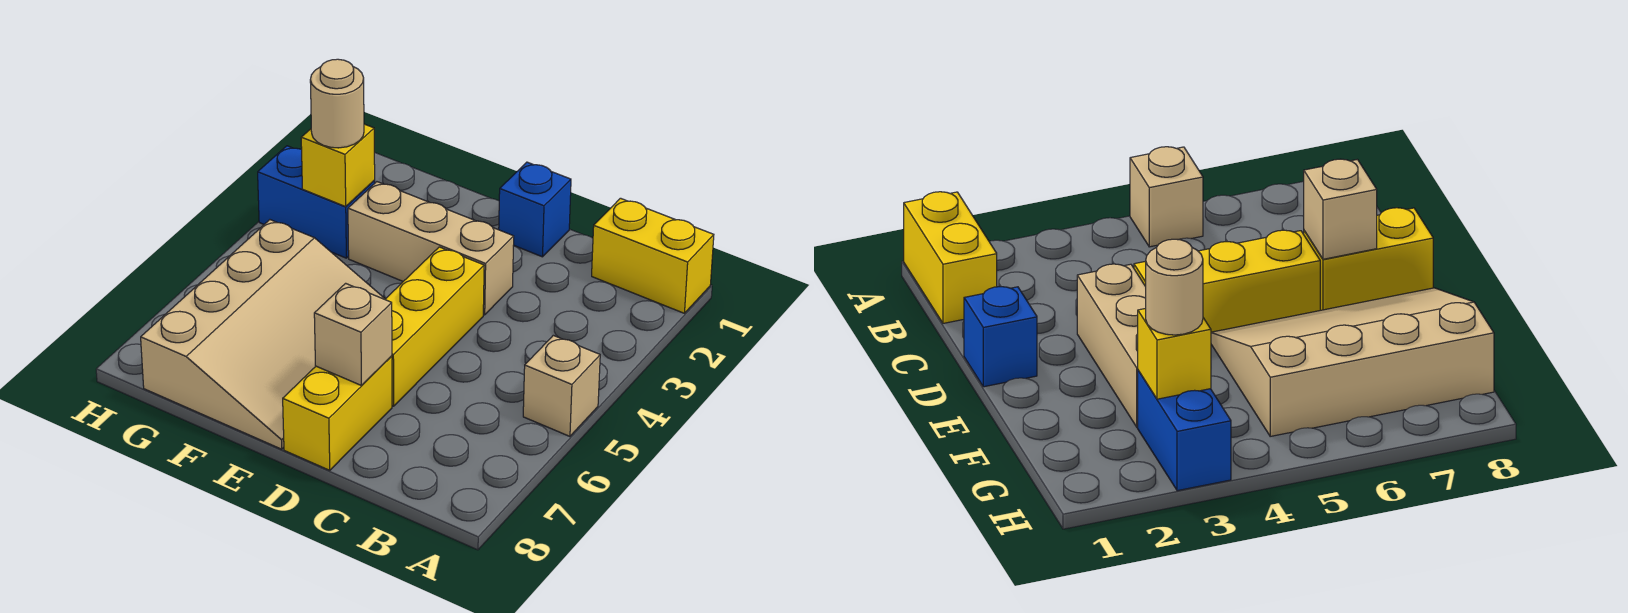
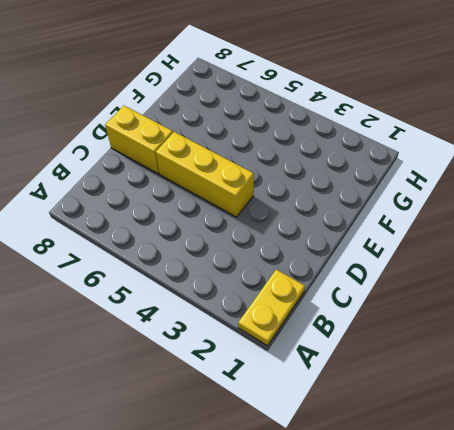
yellow plate A1:B1 level 1 -> yellow brick A1:B1 level 1
none -> tan brick A5 level 1
none -> blue brick D1 level 1

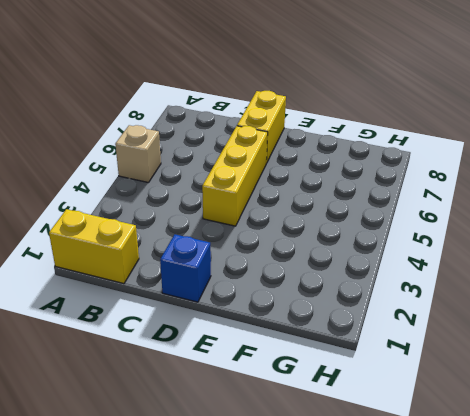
none -> tan brick D3:F3 level 1
none -> tan slope E5:G8 level 1 top G

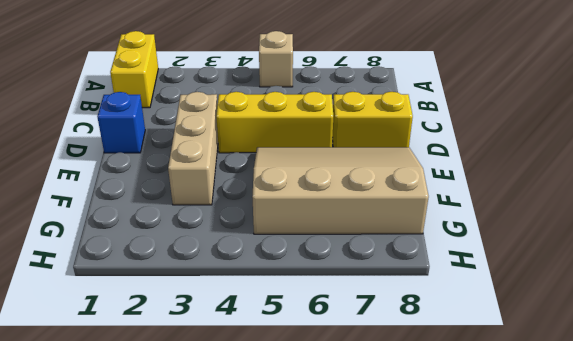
none -> blue brick G3:H3 level 1
none -> tan brick D7 level 2

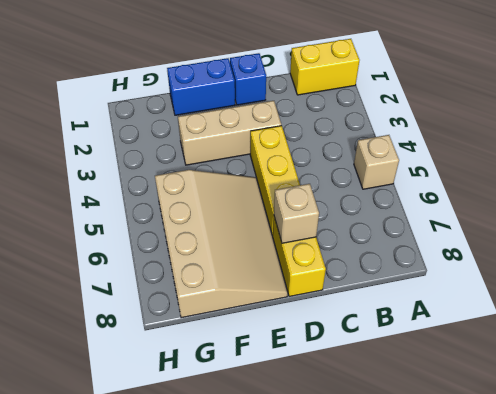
blue brick E1:F1 level 1 -> blue brick G3:H3 level 1
none -> yellow brick G3 level 2
none -> tan round brick G3 level 3

